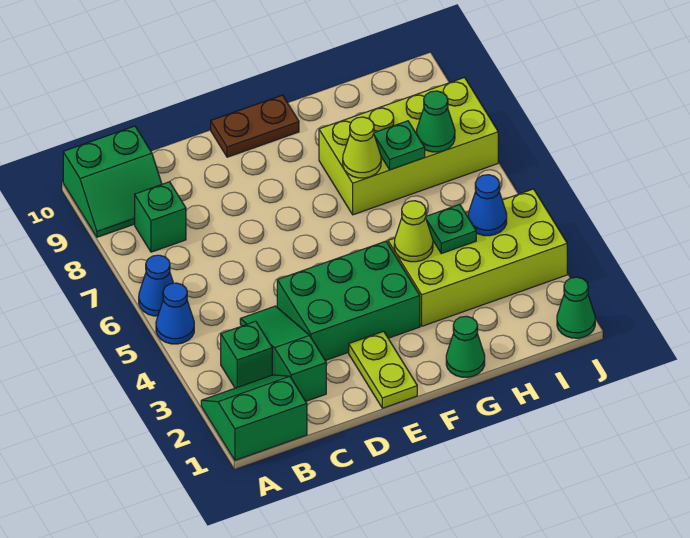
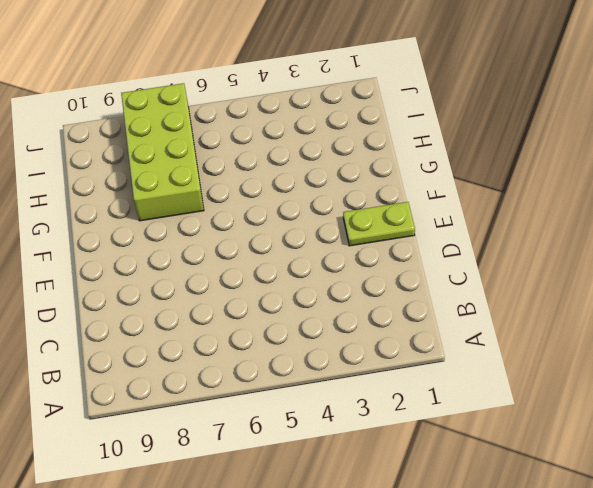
none -> green slope A1:B2 level 1 top 1
none -> blue cone A5 level 1
none -> blue cone A6 level 1

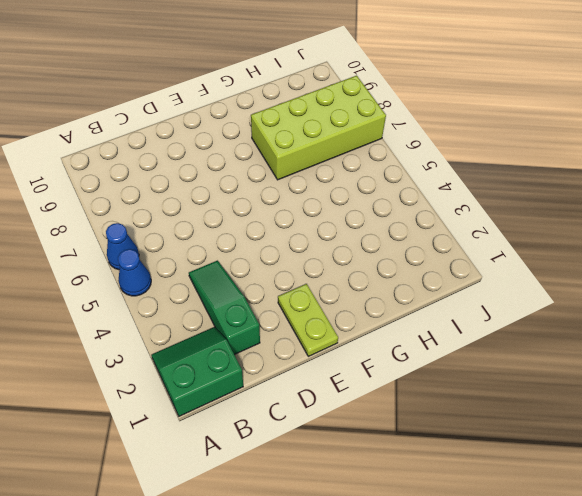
none -> green slope A9:B10 level 1 top 10
none -> green brick B3 level 1
none -> green brick B8 level 1

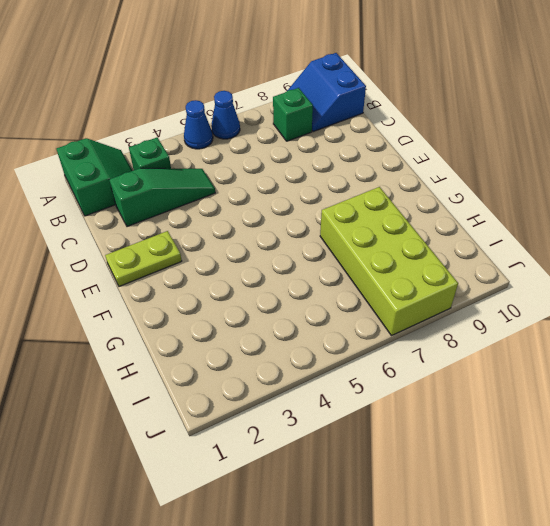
blue slope A9:B10 level 1 top 10 -> green slope A9:B10 level 1 top 10
none -> green brick D3:F4 level 1
none -> brown plate E10:F10 level 1
none -> green cone G1 level 1

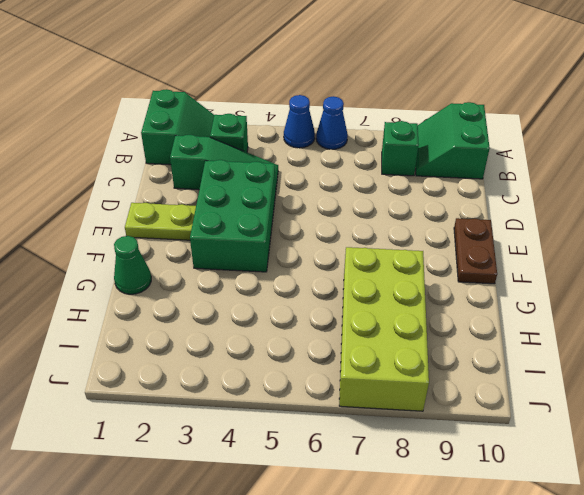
none -> lime brick G3:J4 level 1
none -> green cone J1 level 1
none -> lime cone G4 level 2

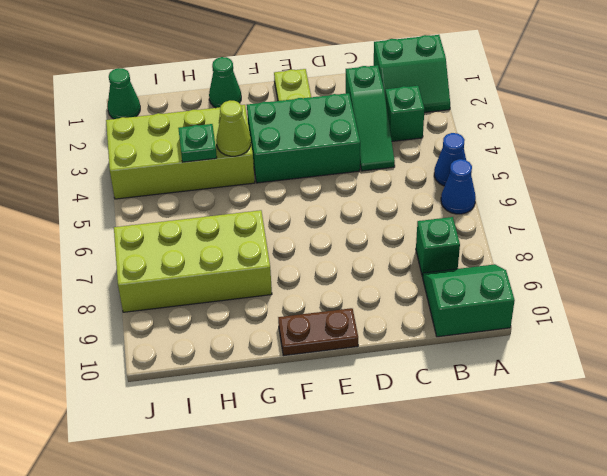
none -> lime cone G7 level 2
none -> green plate H7 level 2
none -> blue cone I4 level 2

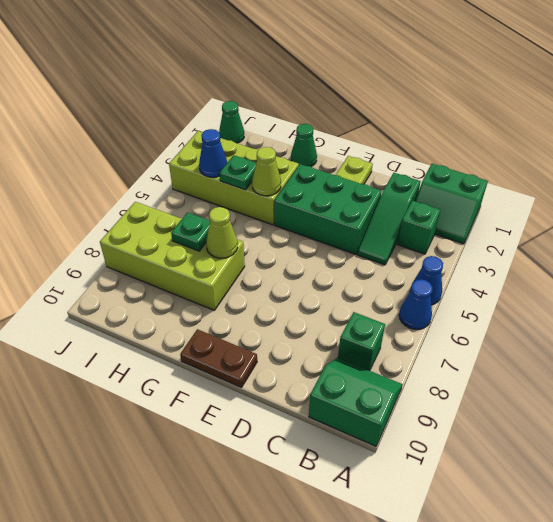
none -> green cone I7 level 2

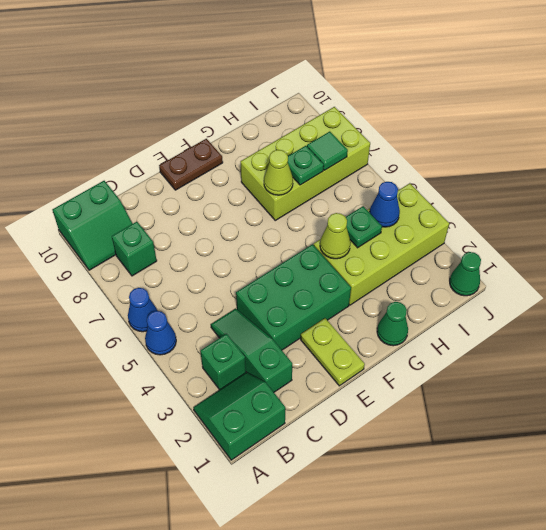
green tile I7 level 2 -> green cone I7 level 2

